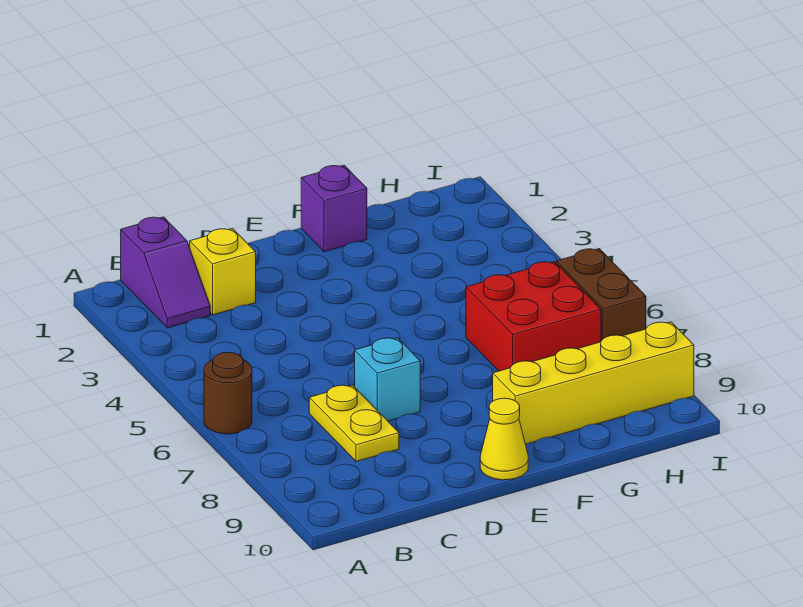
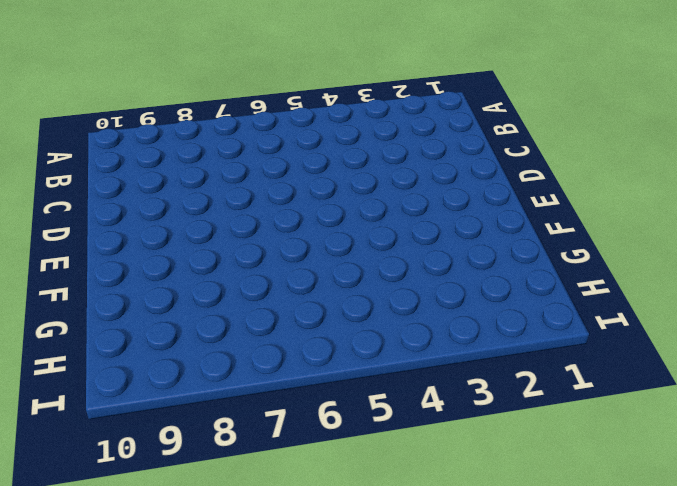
none -> brown round brick A6 level 1
none -> purple slope B1:B2 level 1 top 1

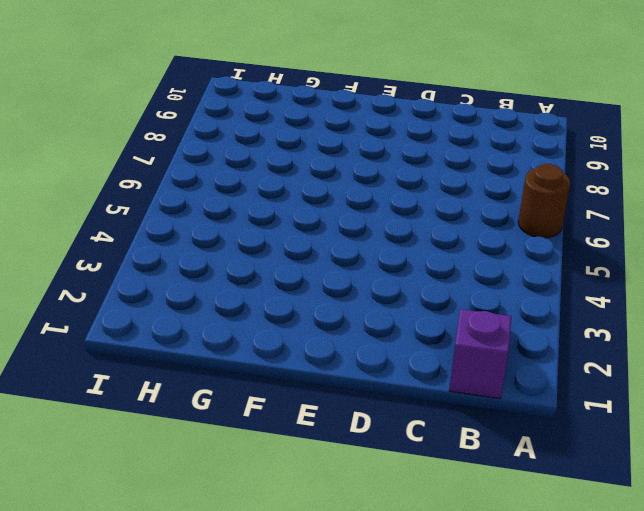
none -> yellow brick C2 level 1
none -> yellow plate C7:C8 level 1

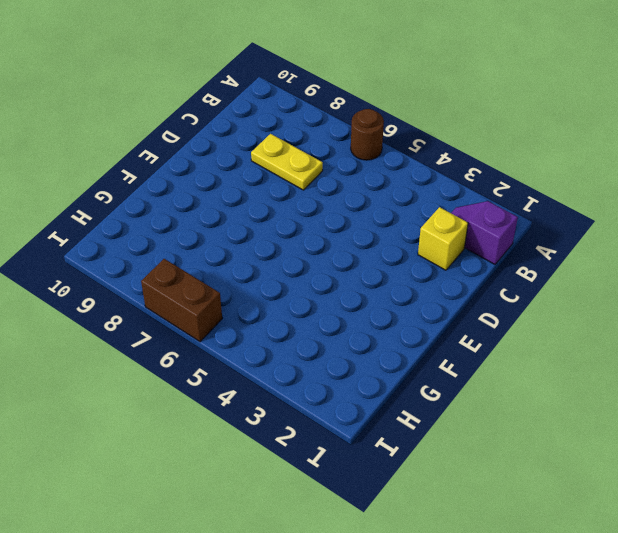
none -> cyan brick D7 level 1
none -> yellow cone E10 level 1

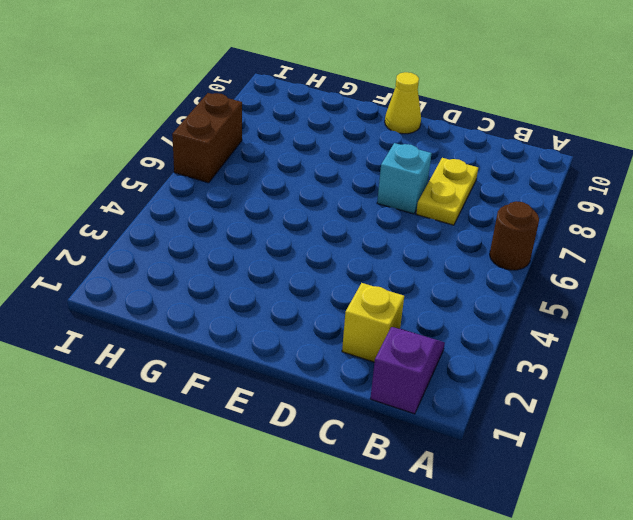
none -> purple brick F1 level 1
none -> yellow brick F9:I9 level 1

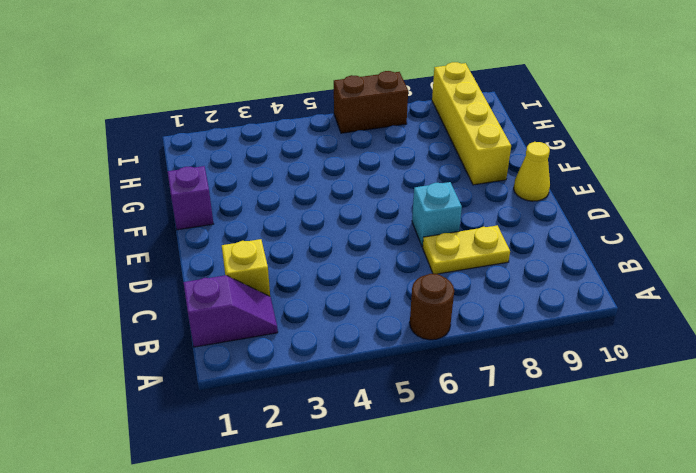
none -> red brick G6:H7 level 1

